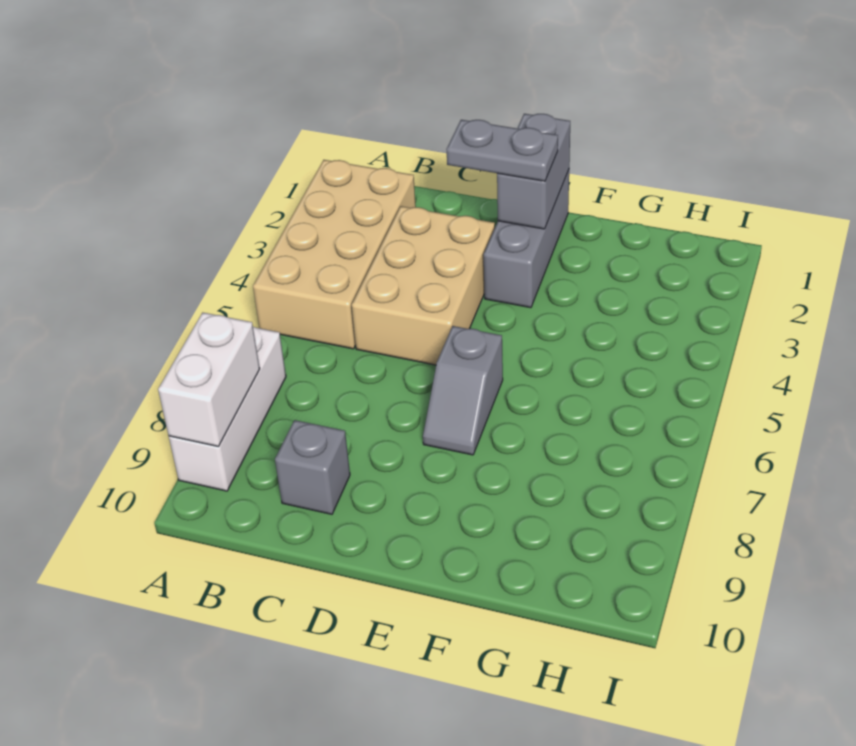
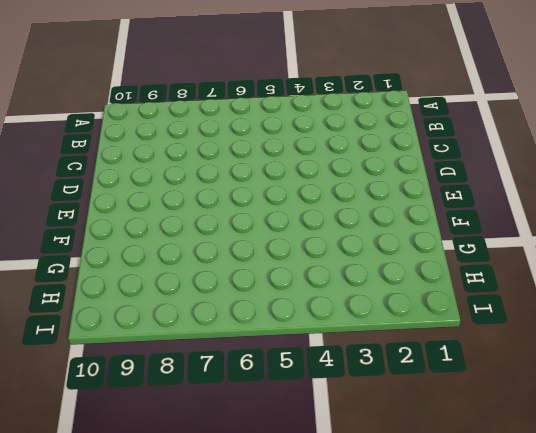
none -> tan brick A2:B5 level 1
none -> white brick A7:A9 level 1

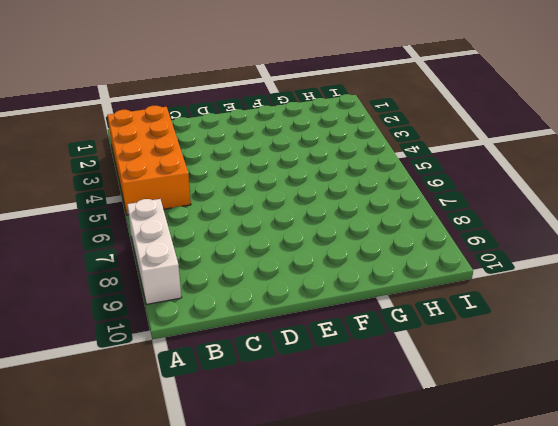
orange brick A2:B5 level 1 -> tan brick A2:B5 level 1
none -> tan brick C3:D5 level 1
none -> grey brick C9 level 1

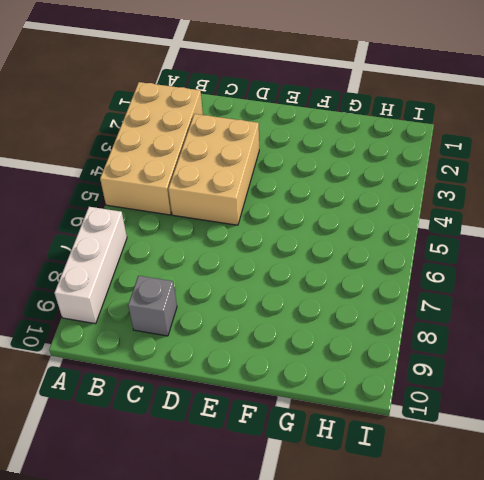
none -> grey brick E1:E3 level 1
none -> grey slope E6:E7 level 1 top 6

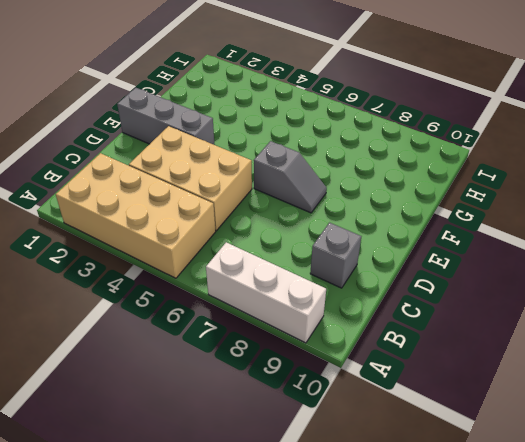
none -> white brick A8:A9 level 2
none -> grey brick E1:E2 level 2

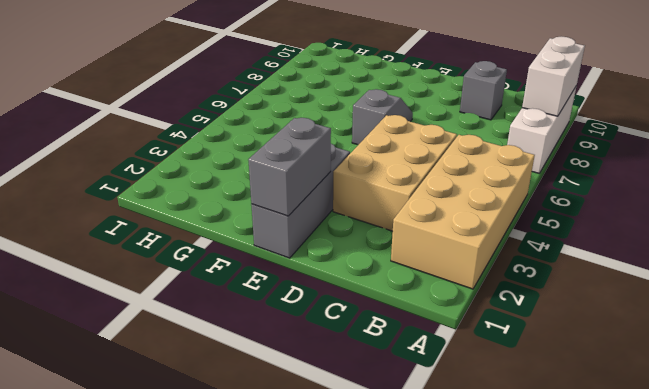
none -> grey plate D2:E2 level 3

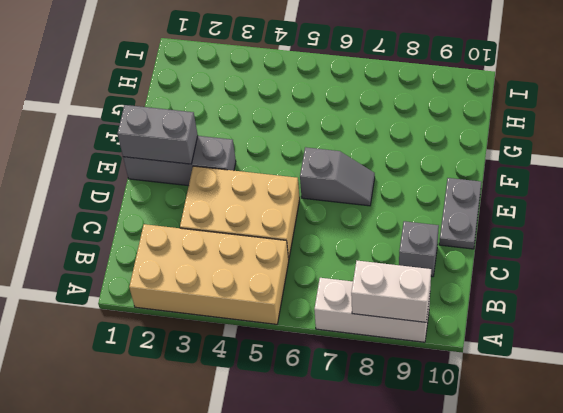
grey plate D10:E10 level 1 -> grey plate D2:E2 level 3

